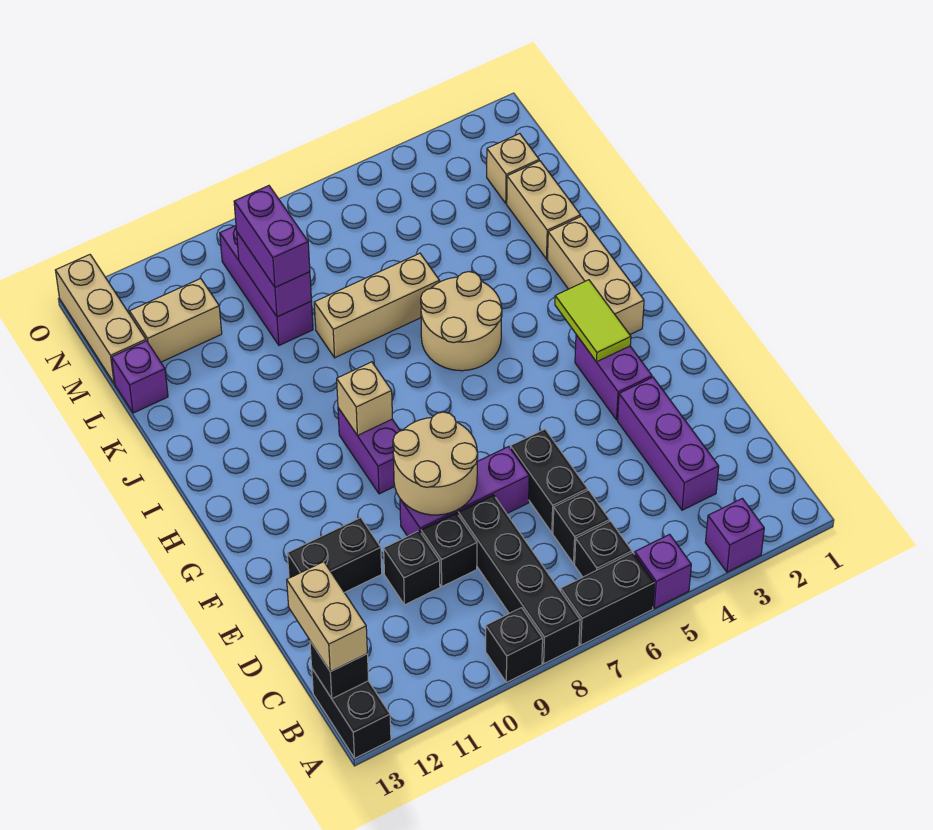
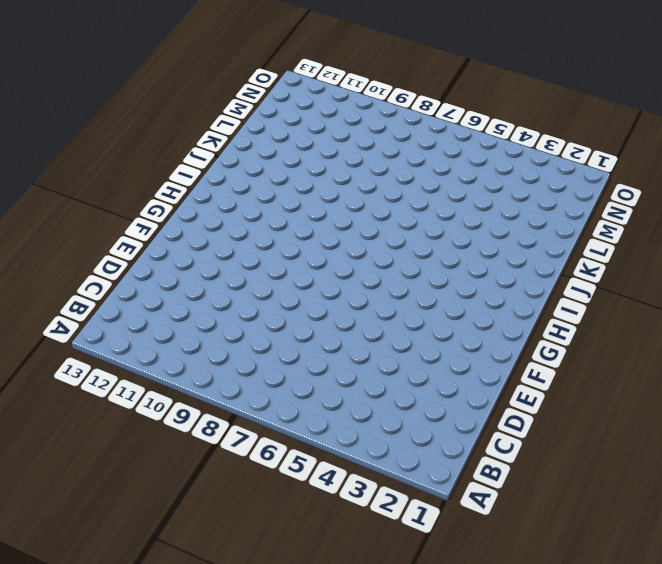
none -> purple brick A3 level 1
none -> purple brick A5 level 1
none -> black brick A6:A7 level 1
none -> black brick A8:D8 level 1

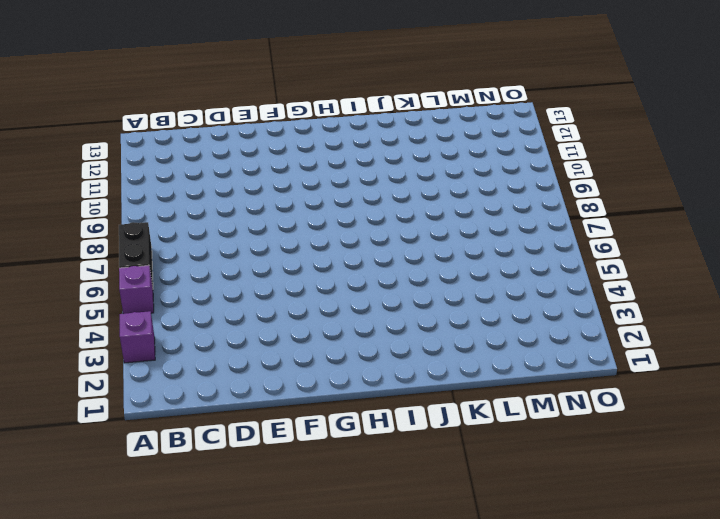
none -> black brick A8:D8 level 1
none -> black brick A9 level 1
none -> black brick A13:B13 level 1
none -> black brick B6 level 1

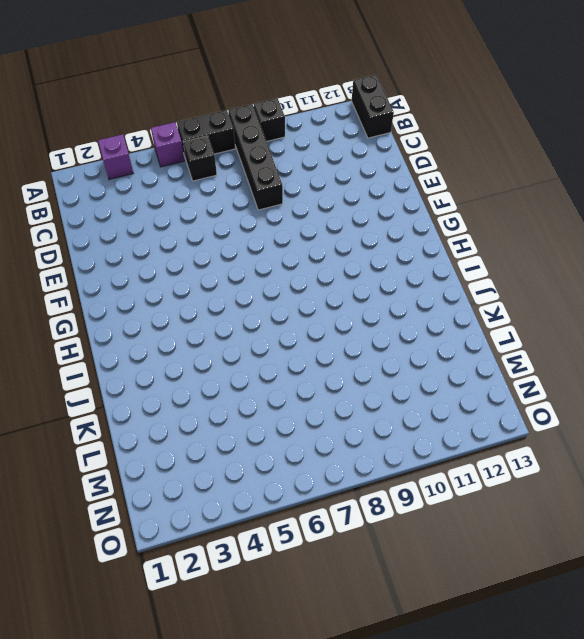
none -> purple brick C3:E3 level 1
none -> black brick C6 level 1
none -> black brick D6:E6 level 1
none -> black brick D9 level 1

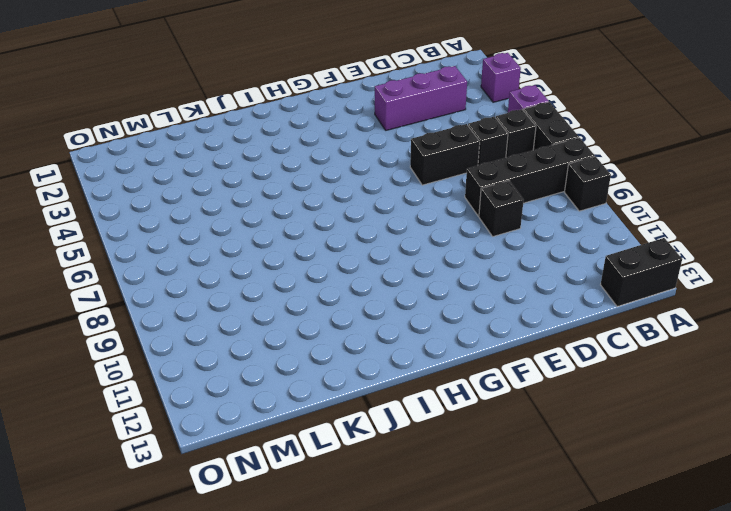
none -> black brick D10 level 1
none -> purple brick E7:E9 level 1
none -> black brick E11:E12 level 1
none -> purple brick F3:G3 level 1

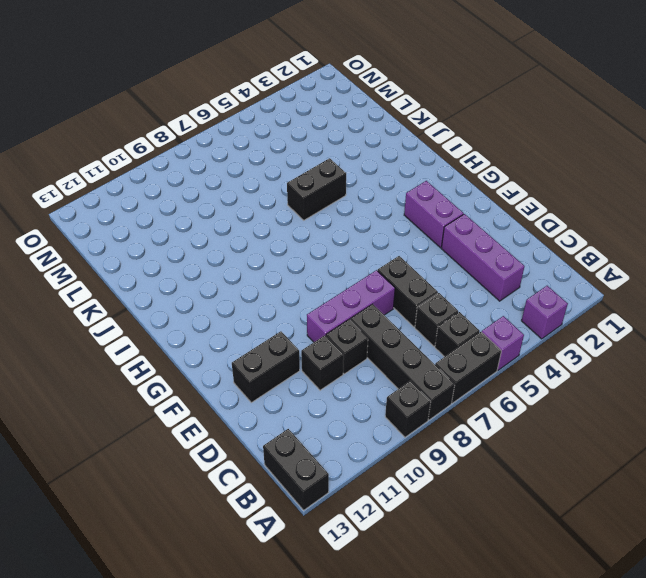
black brick J5:J6 level 1 -> tan round brick I5:J6 level 1
none -> purple brick G9:H9 level 1
none -> tan brick H2:J2 level 1
none -> tan brick K2:L2 level 1
none -> tan brick K6:K8 level 1

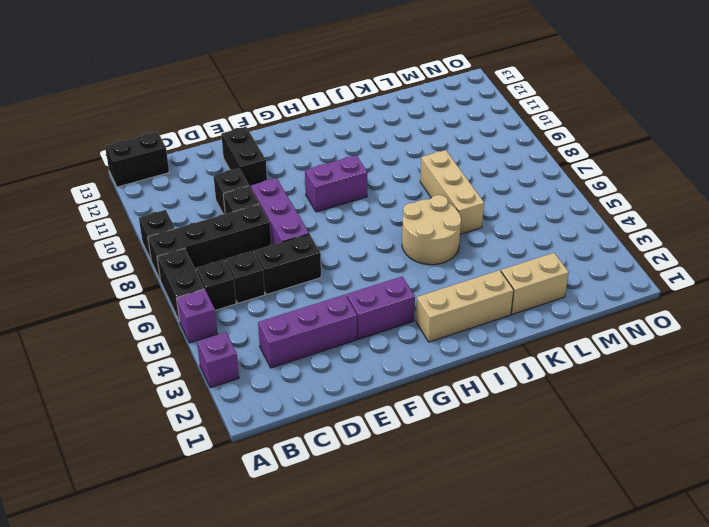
none -> purple brick L9:N9 level 1
none -> purple brick L13 level 1
none -> tan brick M2 level 1
none -> tan brick M11:M12 level 1

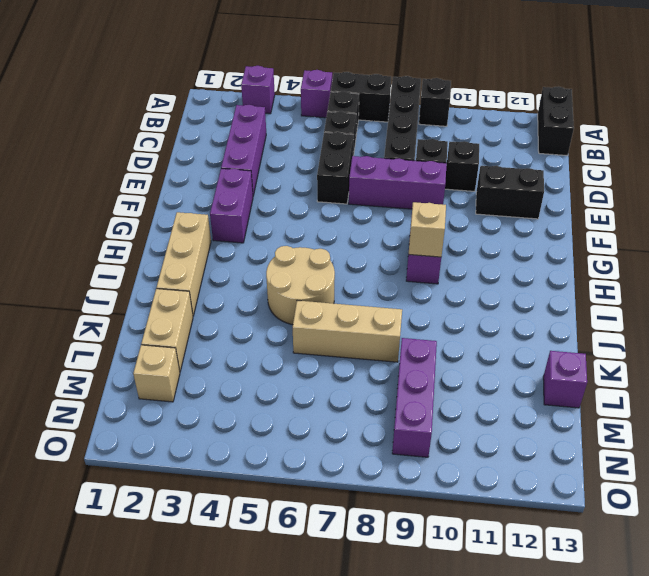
none -> tan brick M11:M12 level 1
none -> tan brick M13:O13 level 1
none -> black brick B13 level 2
none -> tan round brick E8:F9 level 2

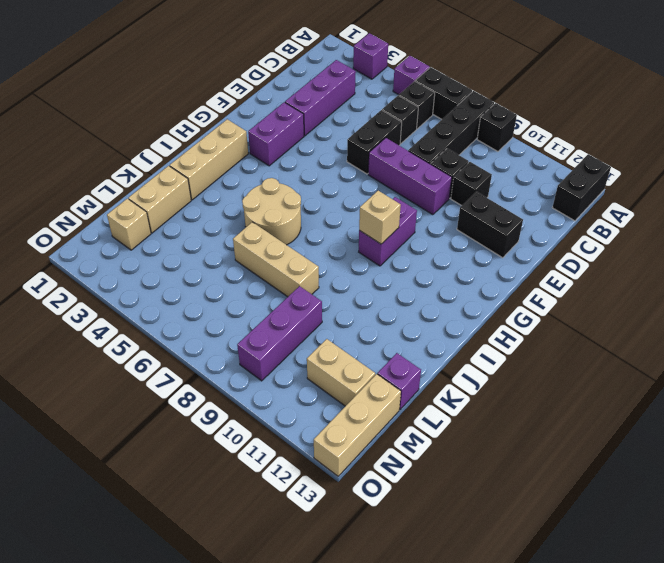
none -> black brick B13 level 2
none -> tan round brick E8:F9 level 2
none -> lime tile G3:H3 level 2
none -> purple brick L9:M9 level 2

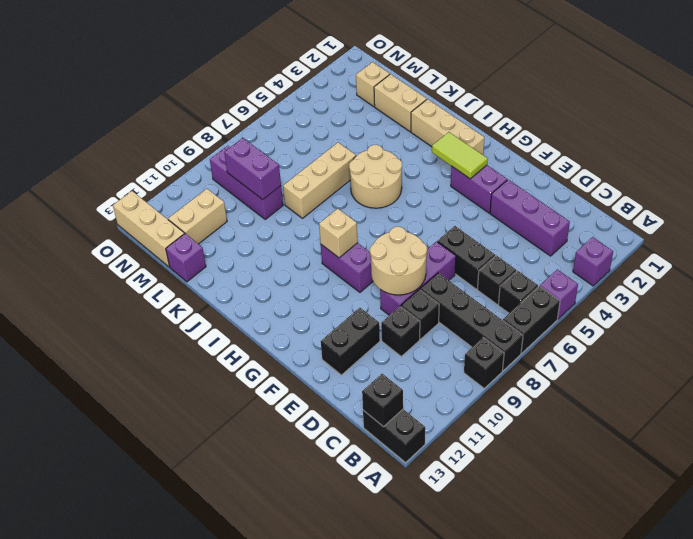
none -> tan brick B13:C13 level 3
none -> purple brick L9:M9 level 3

